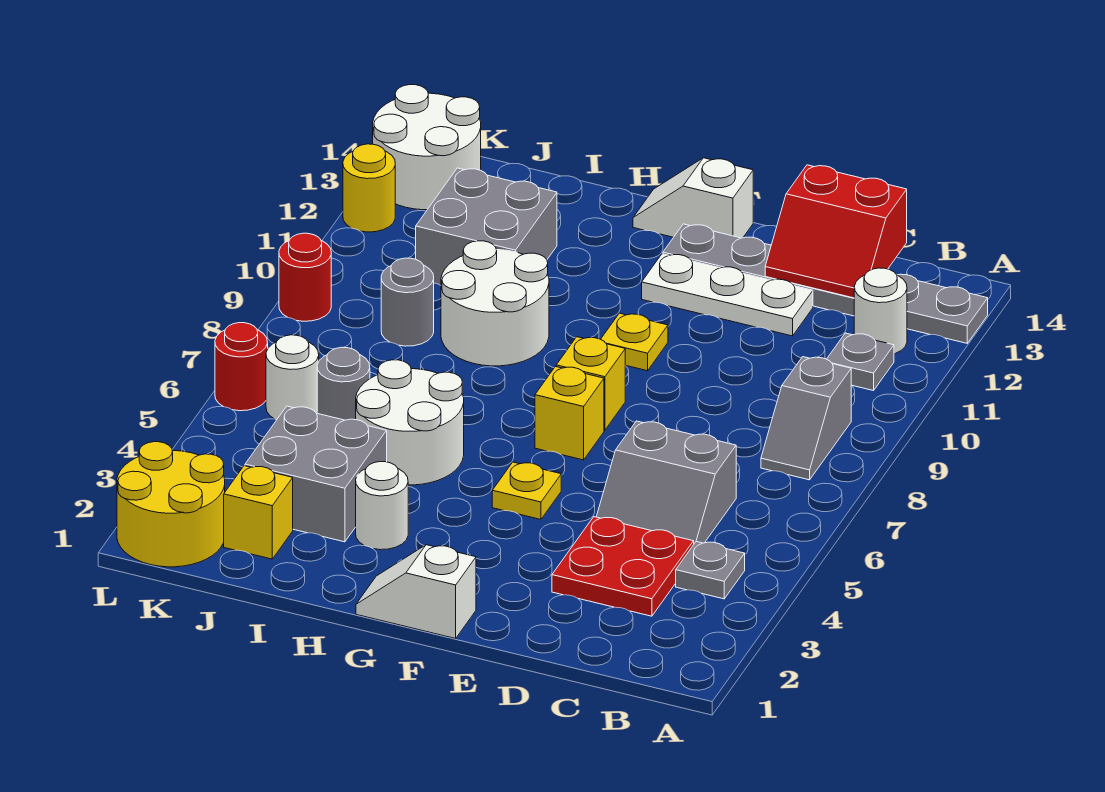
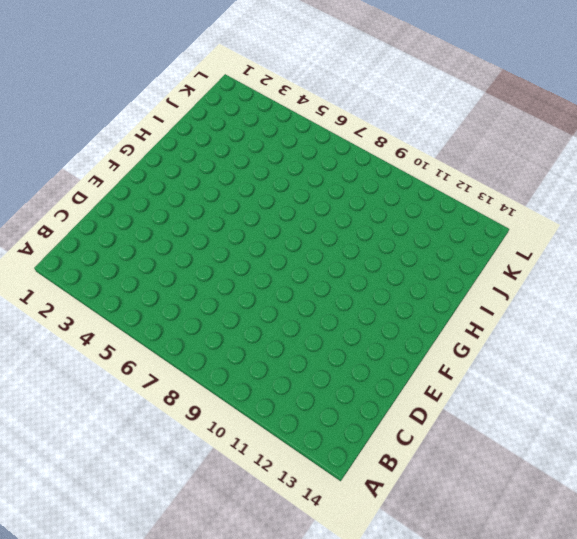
none -> grey plate A13:F13 level 1
none -> grey plate B4 level 1
none -> grey slope B8:B9 level 1 top 9

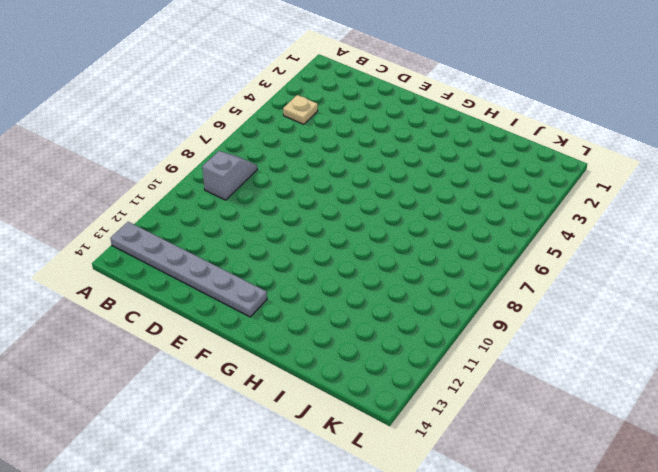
tan plate B4 level 1 -> grey plate B4 level 1
none -> grey plate B11 level 1
none -> white round brick B12 level 1
none -> red plate C3:D4 level 1

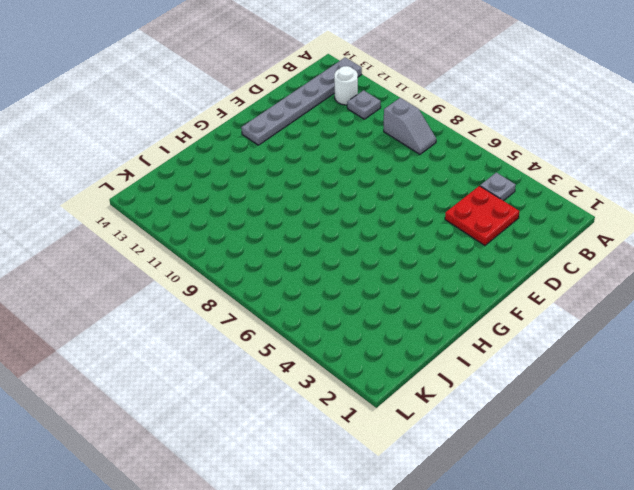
none -> grey slope C5:D6 level 1 top 6
none -> white plate D12:F12 level 1
none -> white slope F1:G1 level 1 top F

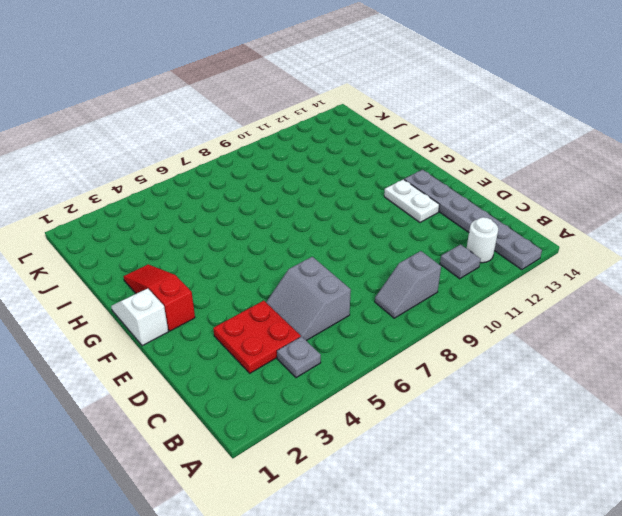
white plate E12:F12 level 1 -> white plate D12:F12 level 1
red slope F2:H2 level 1 top F -> none
none -> yellow plate F5 level 1
none -> yellow brick F7 level 1
none -> yellow brick F8 level 1

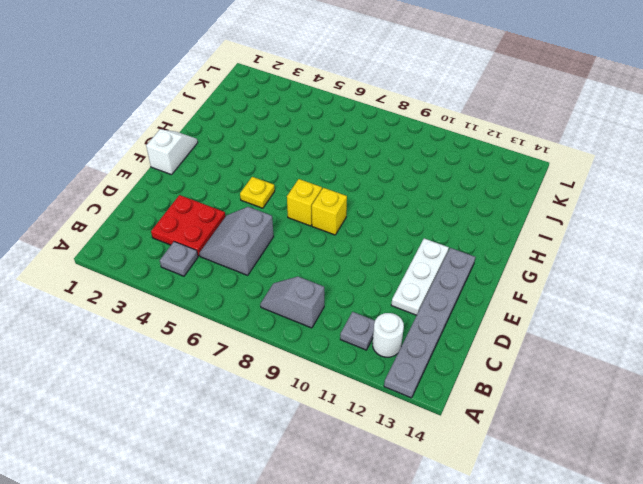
none -> yellow plate F10 level 1
none -> white slope F14:G14 level 1 top F
none -> white round brick H3 level 1

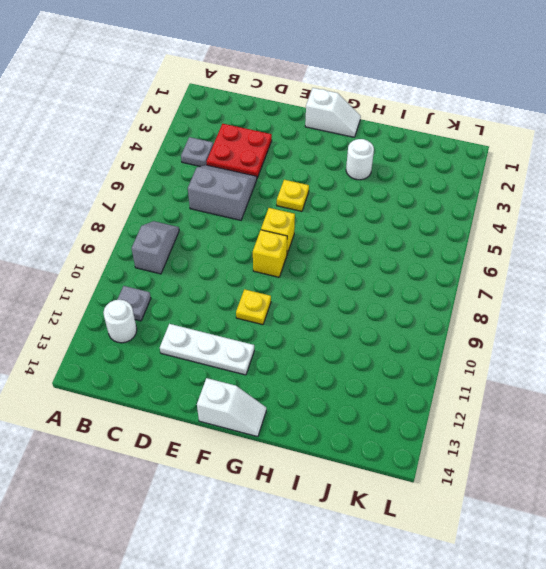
none -> grey plate A13:F13 level 1
none -> white round brick H5:I6 level 1
none -> white round brick H9:I10 level 1

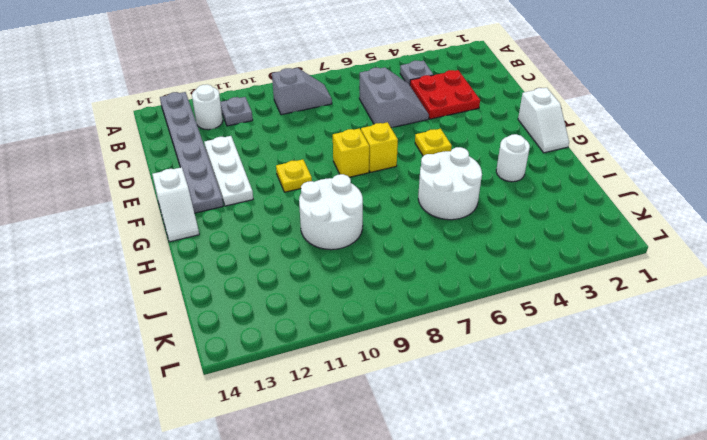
none -> grey brick I3:J4 level 1
none -> grey brick I11:J12 level 1
none -> yellow brick J2 level 1

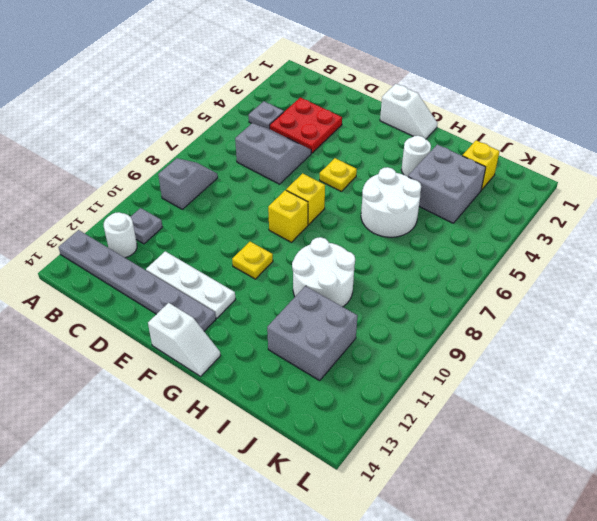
none -> grey round brick J6 level 1
none -> grey round brick J9 level 1
none -> yellow round brick K1:L2 level 1

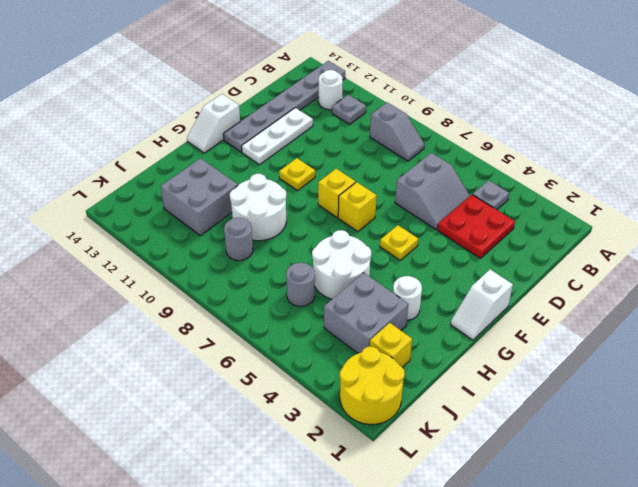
none -> white round brick K6 level 1
none -> white round brick K13:L14 level 1
none -> red round brick L6 level 1

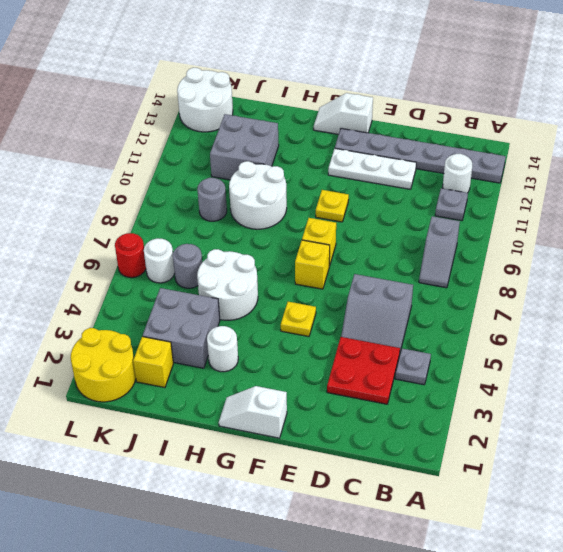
none -> red round brick L9 level 1
none -> yellow round brick L12 level 1
none -> red slope C13:D14 level 2 top 14

